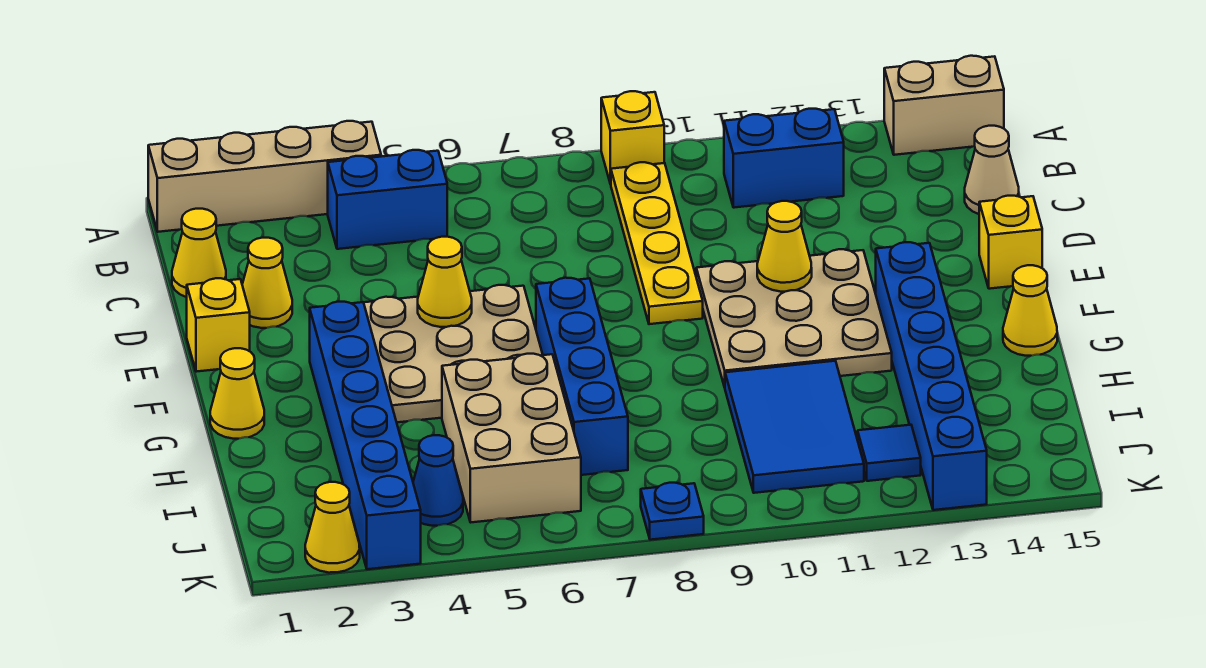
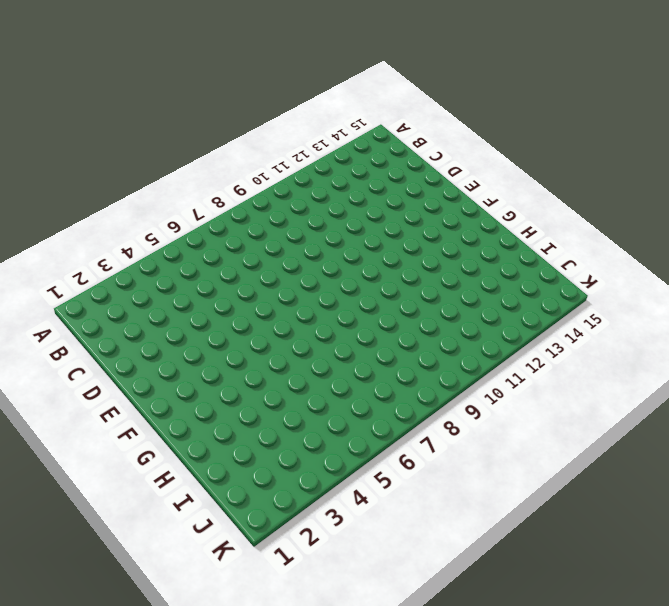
none -> tan brick A1:A4 level 1
none -> yellow brick A9 level 1
none -> tan brick A14:A15 level 1

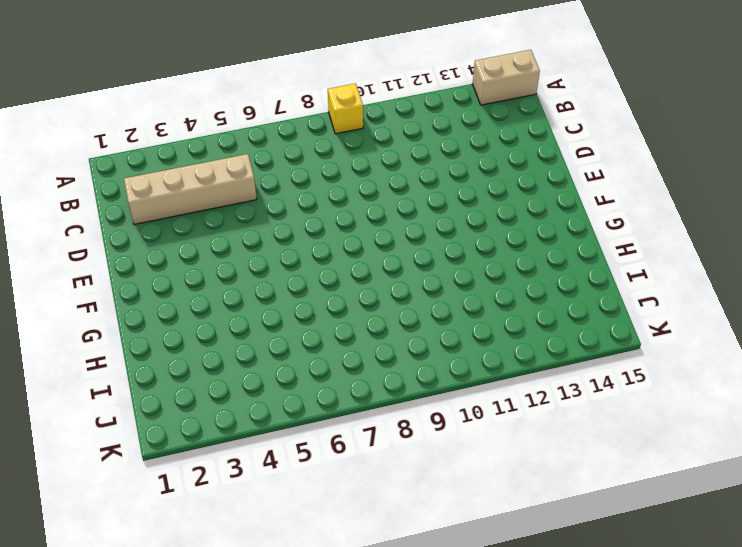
tan brick C2:C5 level 1 -> tan brick A1:A4 level 1
none -> blue brick B4:B5 level 1
none -> yellow plate B9:E9 level 1
none -> blue brick B11:B12 level 1

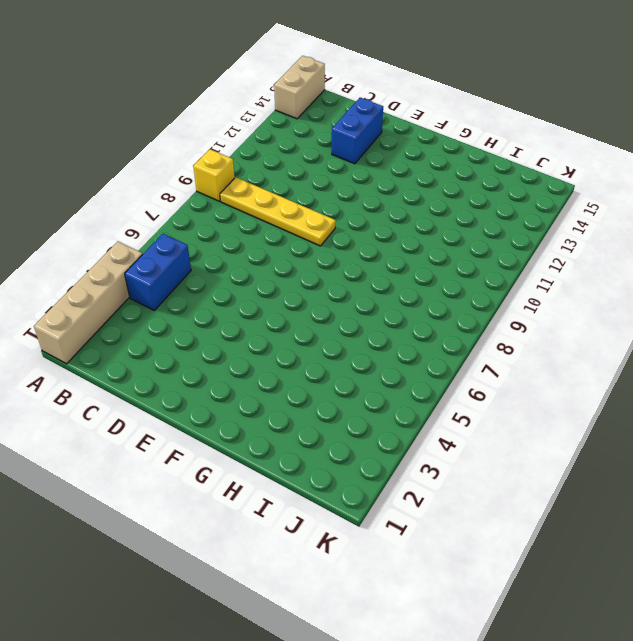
blue brick D13:D14 level 1 -> blue brick B11:B12 level 1
none -> yellow cone C1 level 1
none -> tan cone C15 level 1
none -> yellow cone D2 level 1

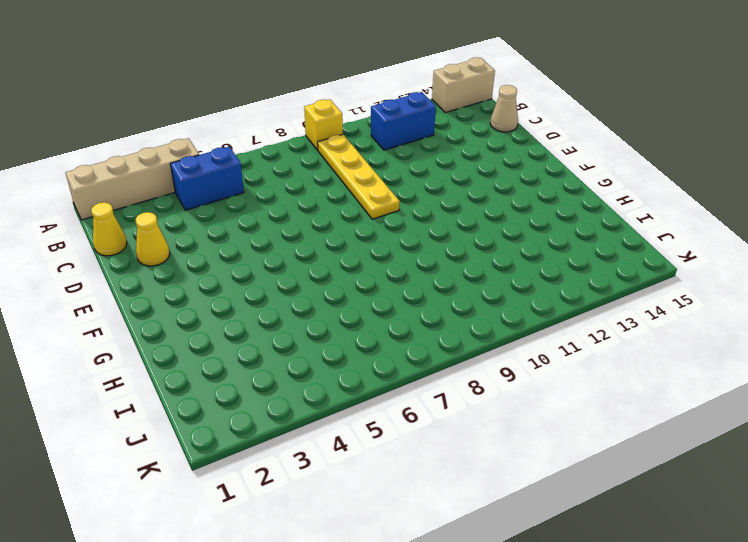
none -> yellow brick E1 level 1
none -> tan plate E4:G6 level 1
none -> tan plate E10:G12 level 1

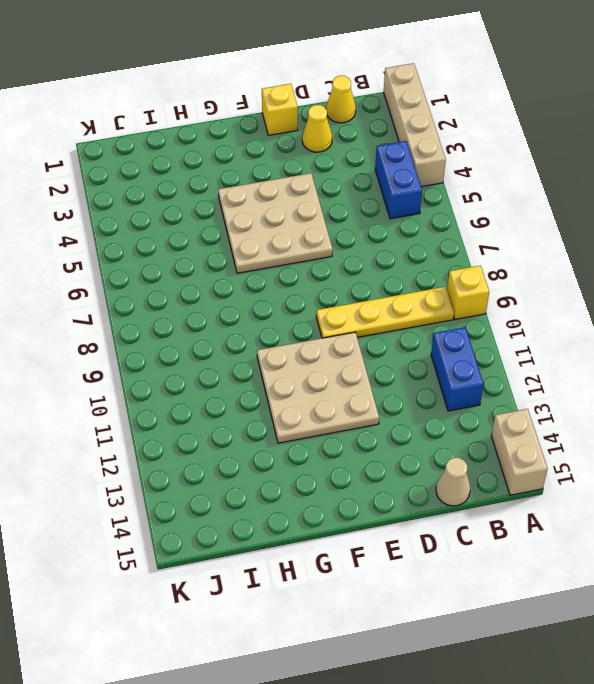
none -> yellow brick E15 level 1
none -> blue brick F3:K3 level 1
none -> blue brick F7:I7 level 1

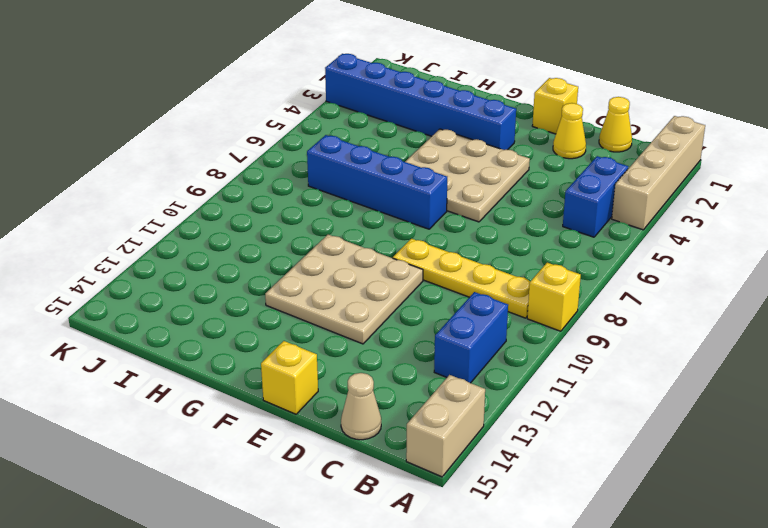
none -> blue brick F13:K13 level 1
none -> yellow cone G1 level 1
none -> yellow cone G15 level 1

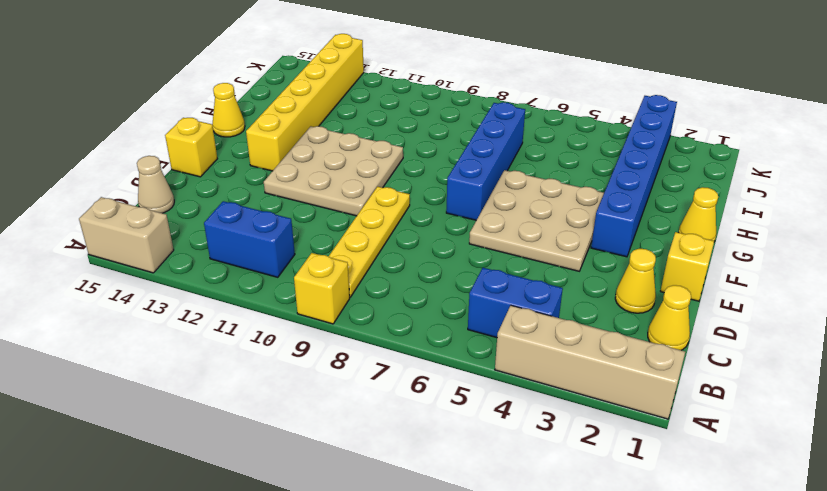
yellow brick F13:K13 level 1 -> blue brick F13:K13 level 1
none -> tan brick H5:J6 level 1
none -> blue tile H10:J11 level 1
none -> blue cone J4 level 1

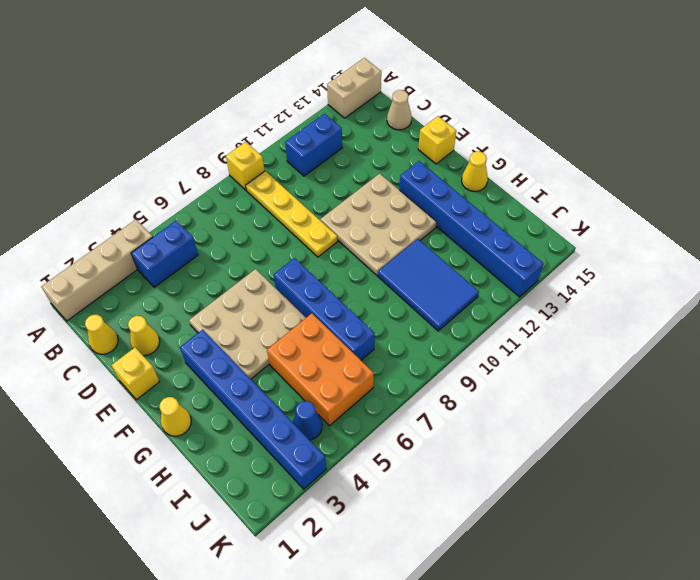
orange brick H5:J6 level 1 -> tan brick H5:J6 level 1
none -> blue tile J12 level 1
none -> yellow cone K2 level 1
none -> blue plate K8 level 1

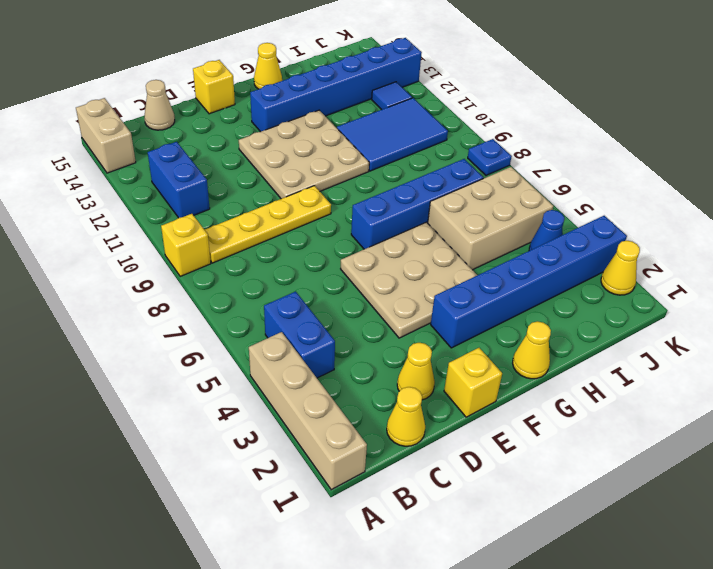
none -> yellow cone E5 level 2
none -> yellow cone E11 level 2

